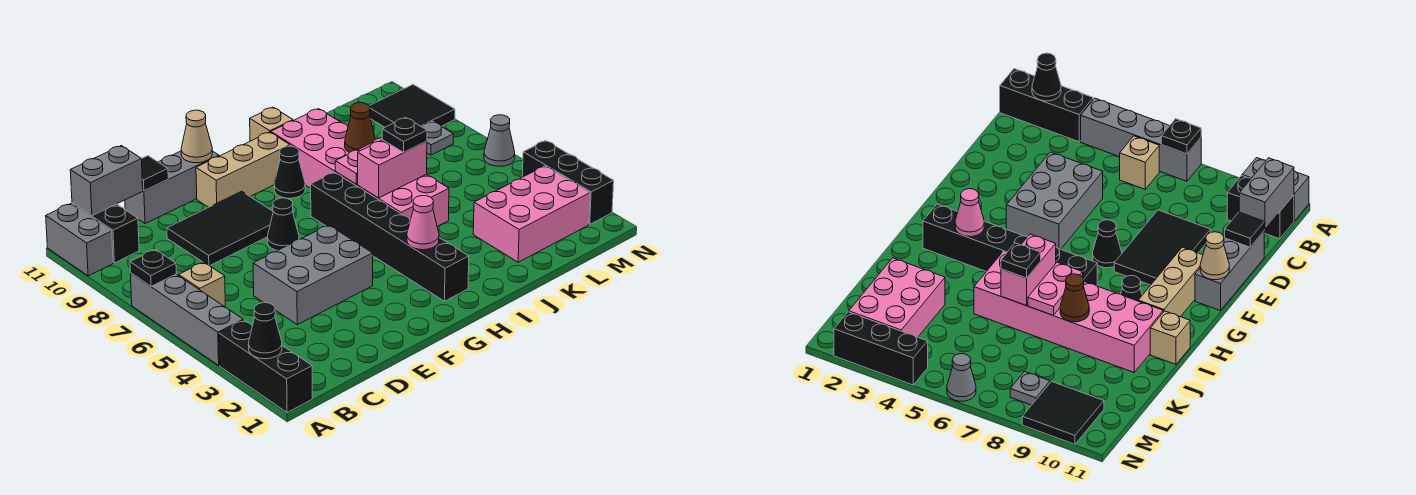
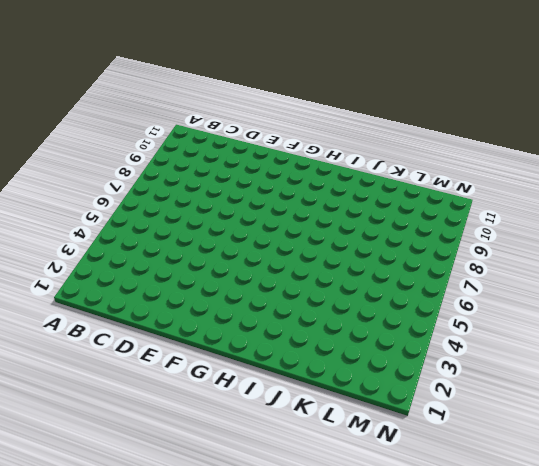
none -> black brick A1:A3 level 1
none -> grey brick A4:A7 level 1
none -> grey brick A10:A11 level 1

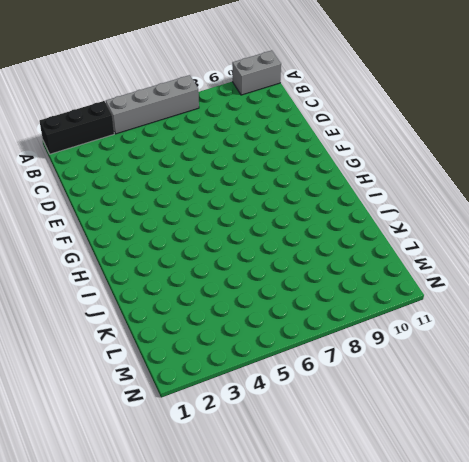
none -> tan brick B6 level 1
none -> black brick B10:B11 level 1
none -> grey brick D4:F5 level 1

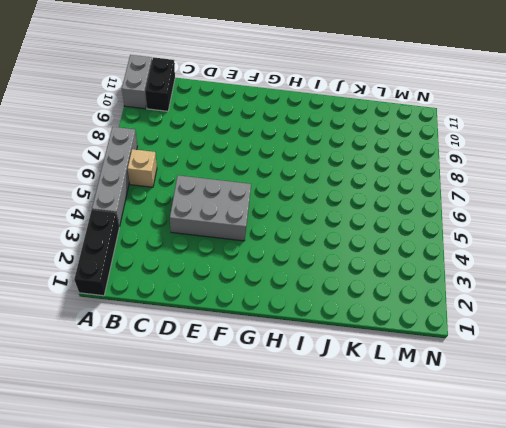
none -> black tile D8:F9 level 1
none -> grey brick D11:F11 level 1
none -> black cone F7 level 1

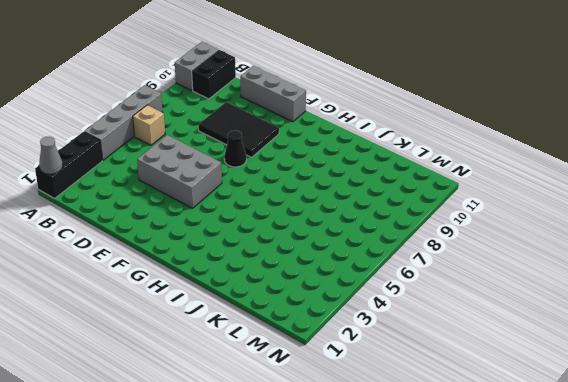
grey cone A1 level 2 -> grey cone N6 level 1
none -> tan brick F10:H10 level 1
none -> black brick H2:H7 level 1
none -> black cone H9 level 1

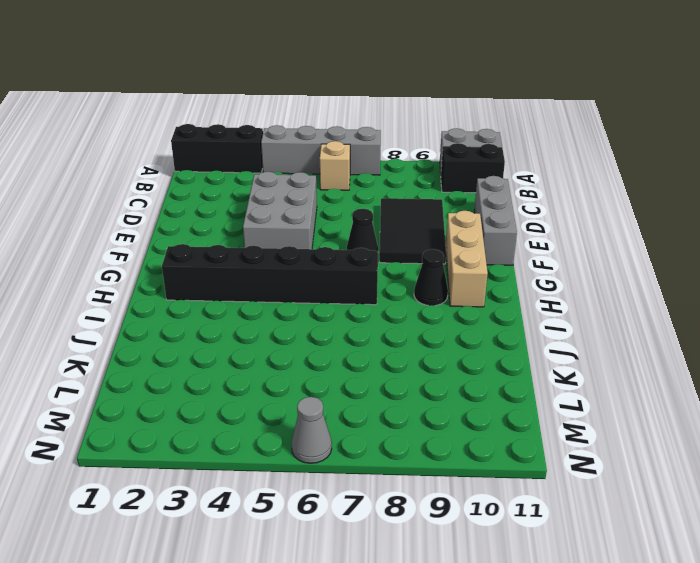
none -> pink brick I5:J10 level 1
none -> tan brick I11 level 1
none -> pink brick K2:M3 level 1

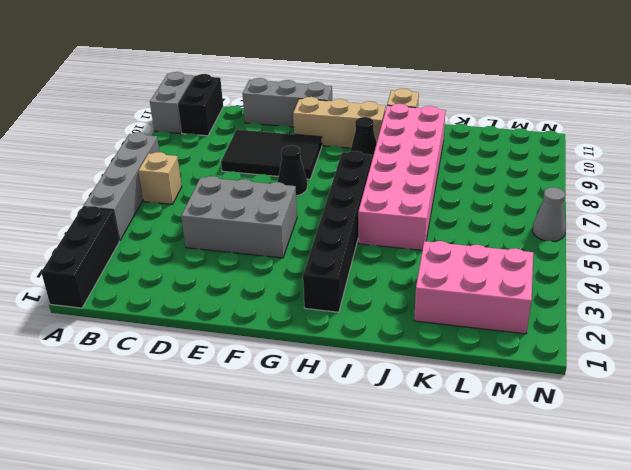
none -> grey plate M8 level 1
none -> black tile M9:N10 level 1
none -> black brick N2:N4 level 1

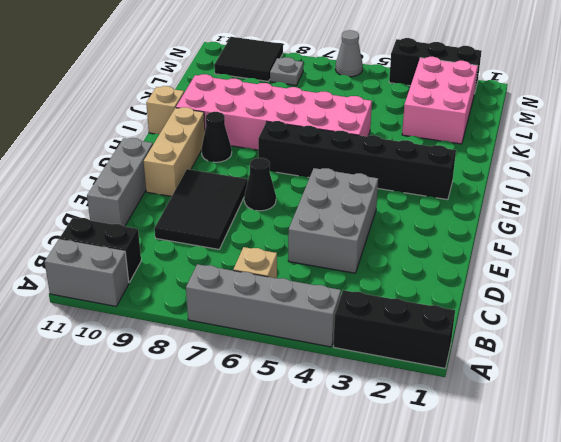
none -> black cone A2 level 2
none -> black plate A7 level 2
none -> grey brick B11:C11 level 2

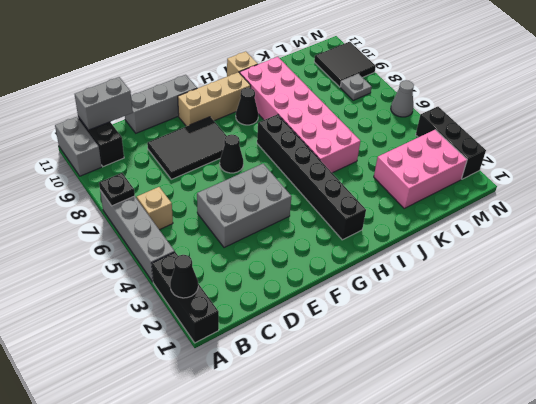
none -> black tile D11 level 2
none -> tan cone F11 level 2
none -> pink cone H3 level 2

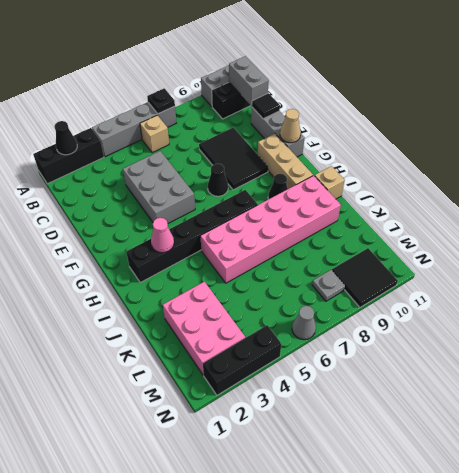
none -> pink brick I6:J6 level 2
none -> pink plate I7:J7 level 2
none -> brown cone J8 level 2

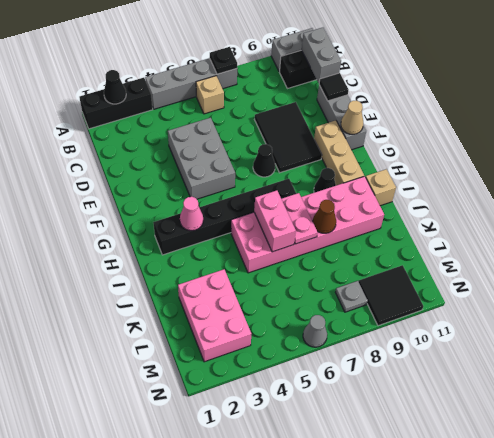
none -> black brick N2:N4 level 1
none -> black plate J6 level 3

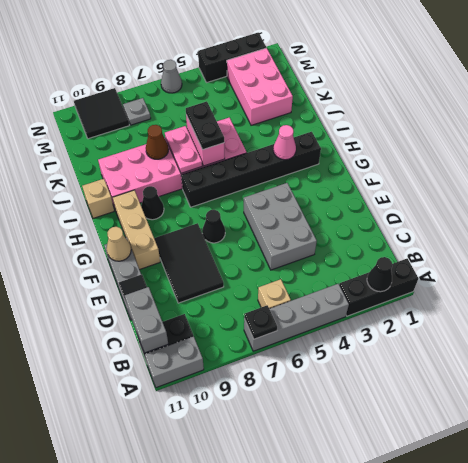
black plate I6:J6 level 3 -> black plate J6 level 3

